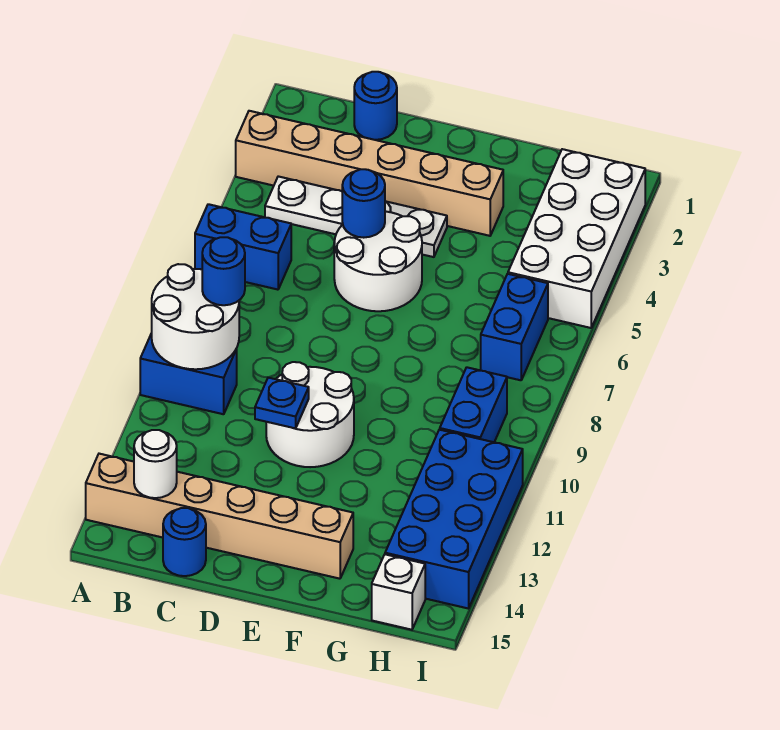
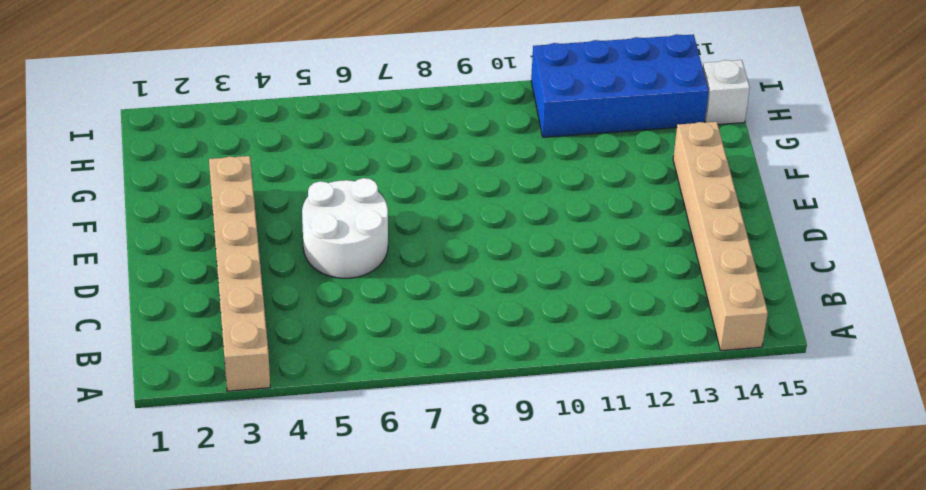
none -> blue brick A6:B6 level 1
none -> blue brick A10:B10 level 1
none -> white plate B4:E4 level 1

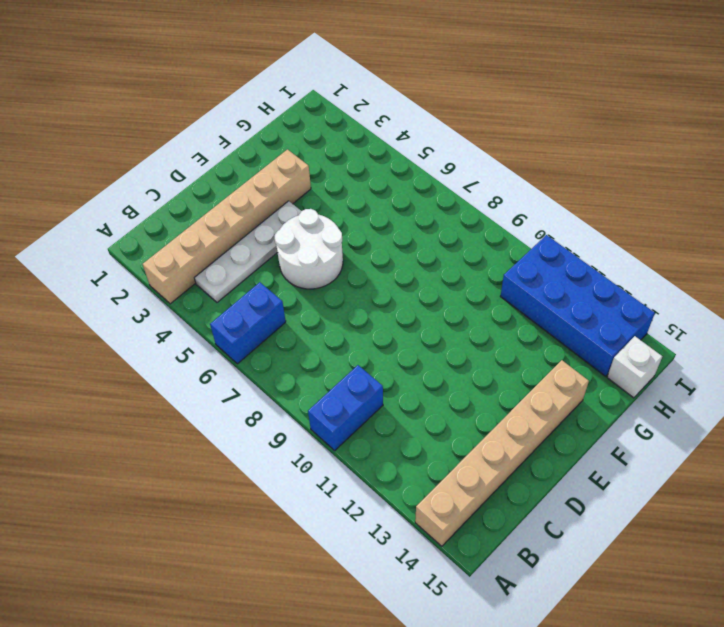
none -> blue round brick C1 level 1
none -> blue round brick C15 level 1
none -> white round brick D10:E11 level 1

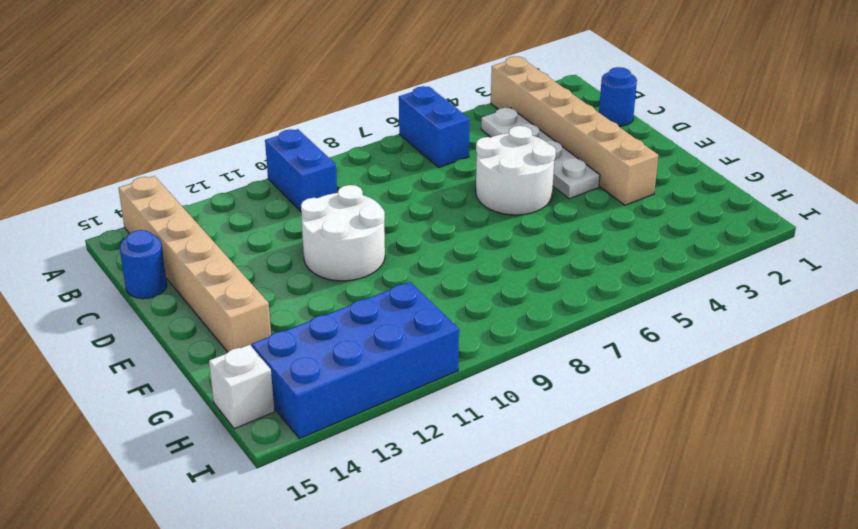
none -> white brick H2:I5 level 1
none -> blue brick H6:H7 level 1
none -> blue brick H9:H10 level 1

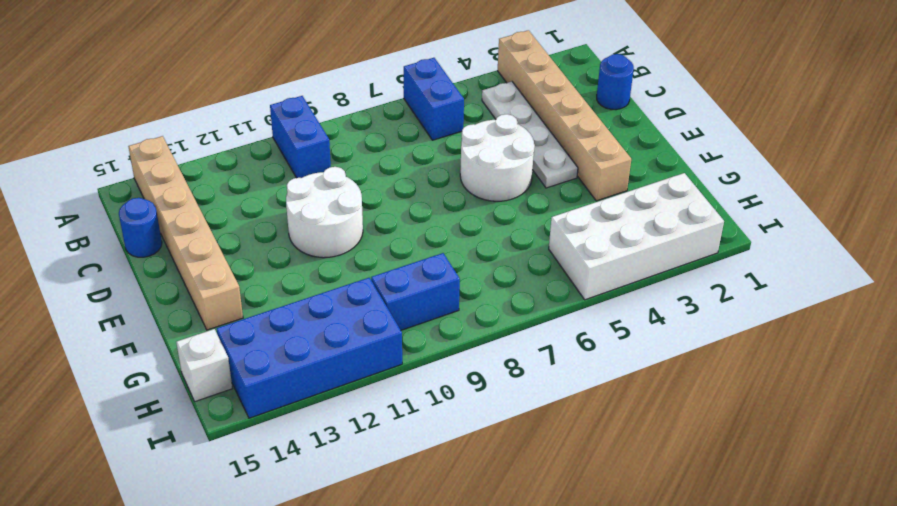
none -> blue brick H6:H7 level 1
none -> white round brick A9:B10 level 2
none -> white round brick B14 level 2

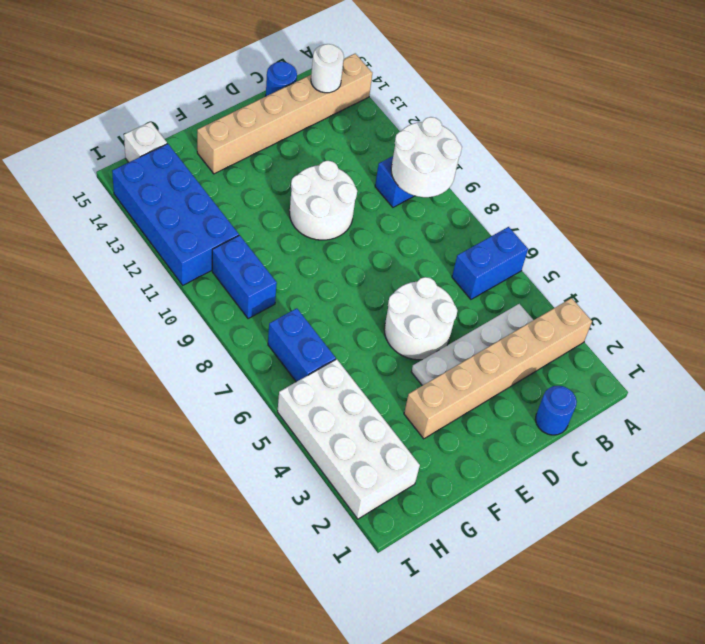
none -> blue round brick D5 level 2
none -> blue plate D11 level 2
none -> blue round brick B9 level 3

